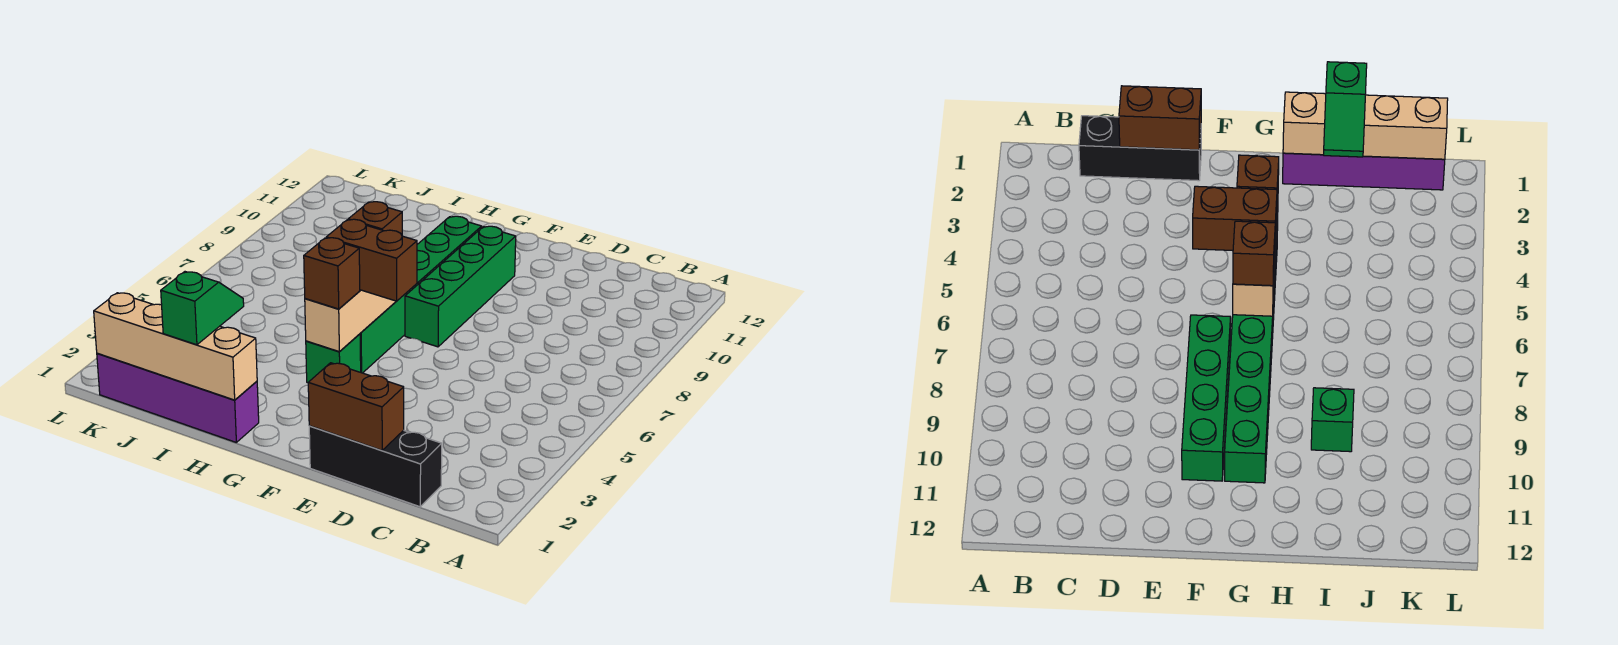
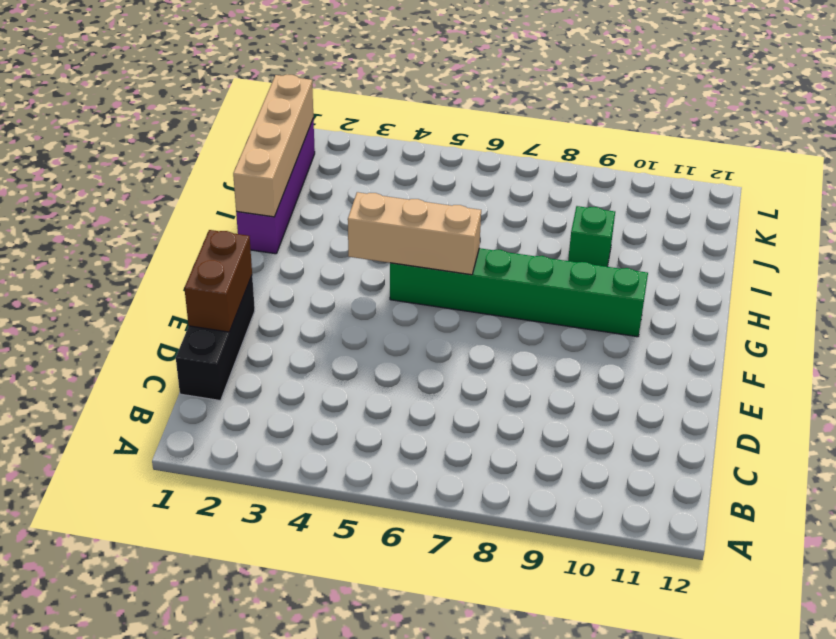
none -> green brick F7:F10 level 1
none -> green brick G4 level 1
none -> brown brick F5:G5 level 3

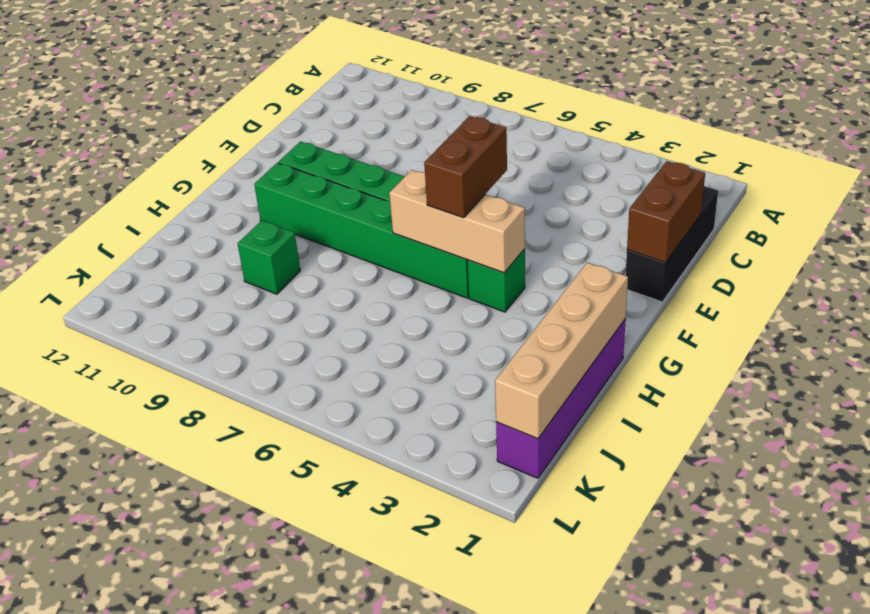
none -> brown brick G4 level 3
none -> brown brick G6 level 3
none -> green slope I1:I2 level 3 top 1

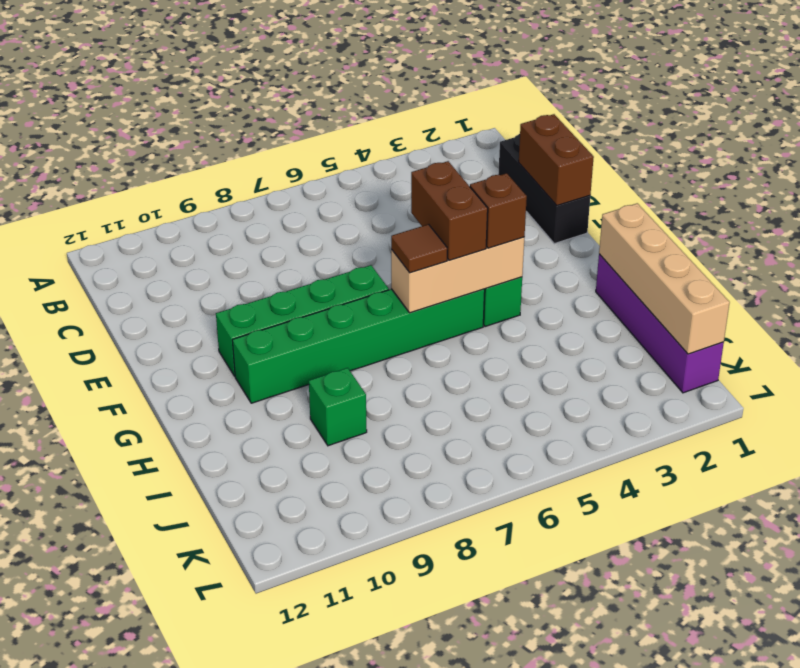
brown tile G6 level 3 -> brown brick G6 level 3
none -> green slope I1:I2 level 3 top 1

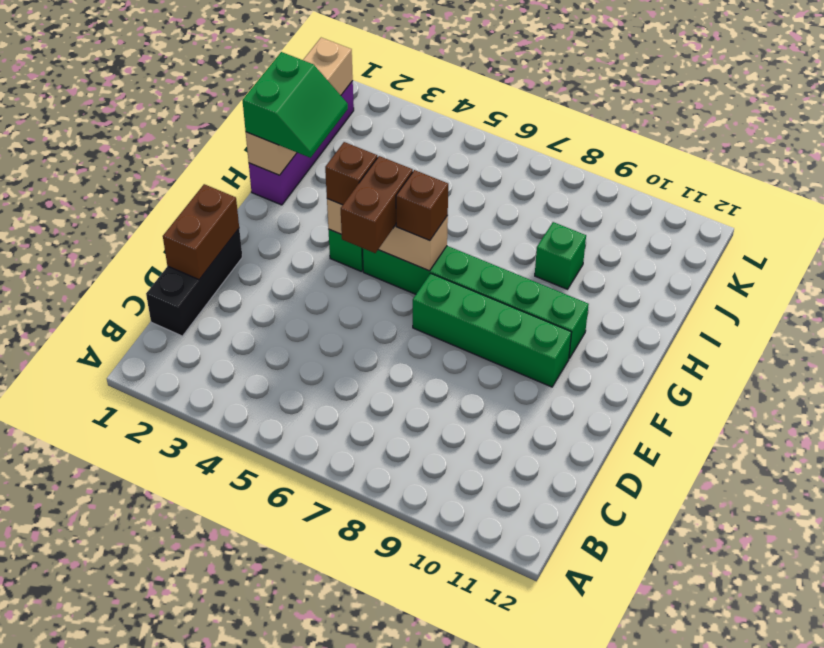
green slope H1:I2 level 3 top 1 -> green slope I1:I2 level 3 top 1

